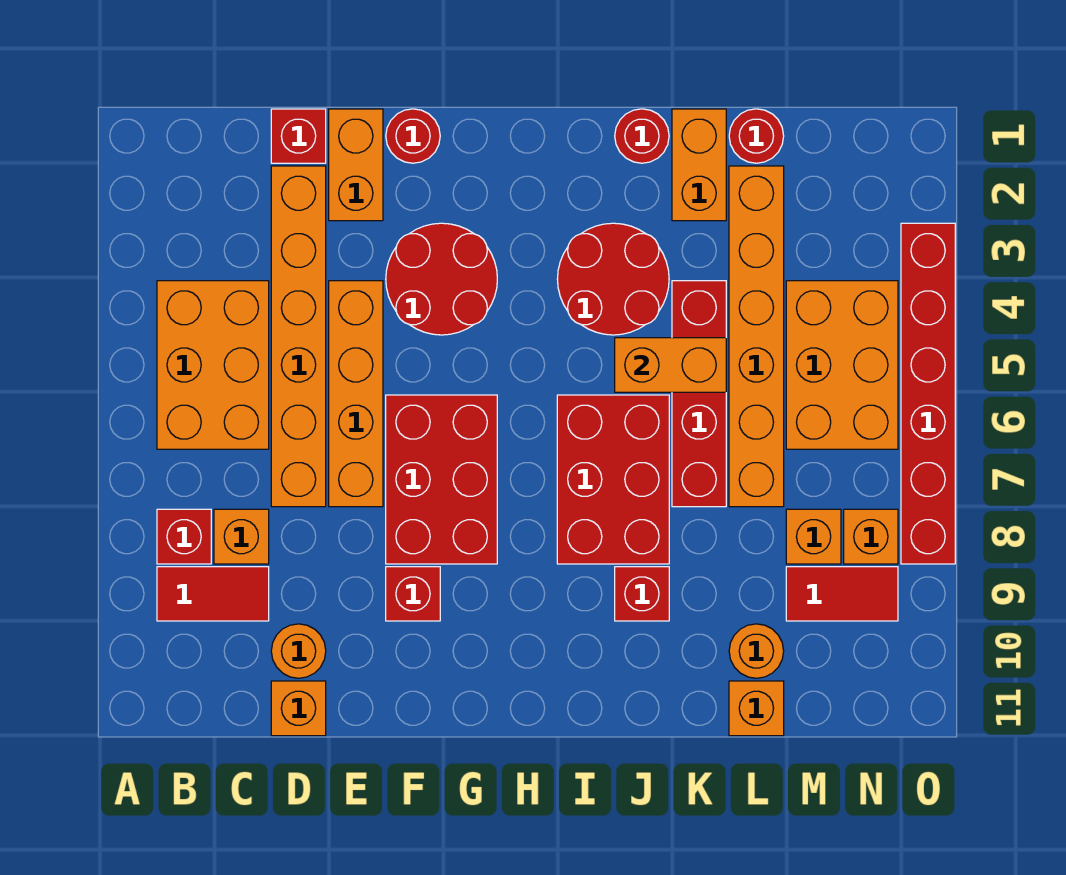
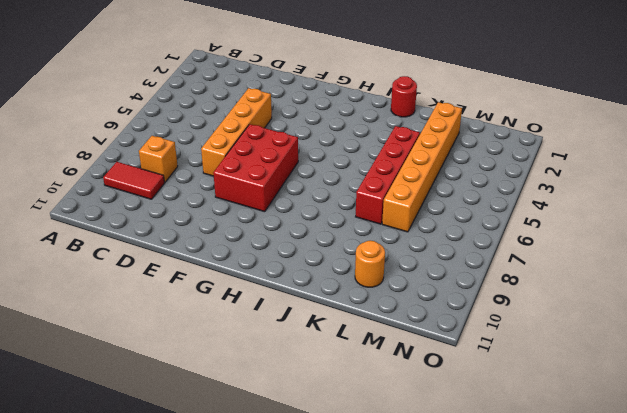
none -> orange brick B4:C6 level 1
none -> red brick B8 level 1
none -> red brick D1 level 1
none -> orange brick D2:D7 level 1

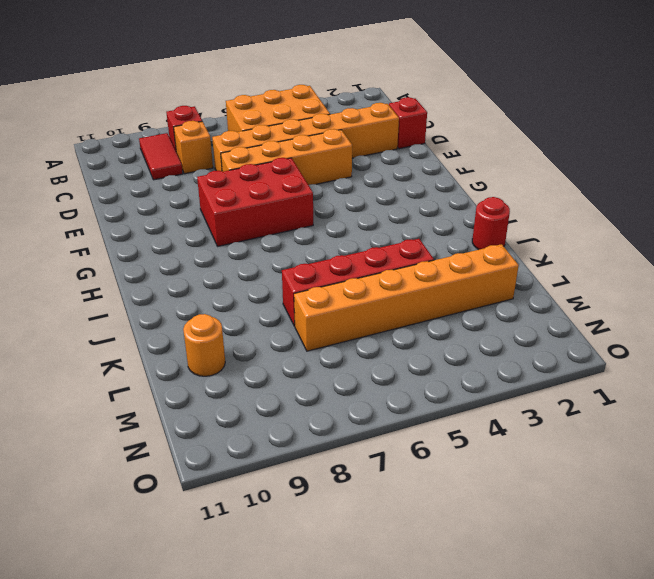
none -> orange round brick D10 level 1
none -> orange brick D11 level 1
none -> orange brick E1:E2 level 1
none -> red round brick F1 level 1

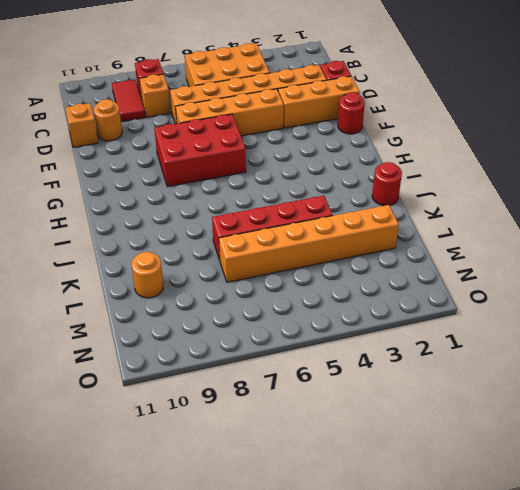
orange brick E1:E3 level 1 -> orange brick E1:E2 level 1
none -> red round brick F3:G4 level 1
none -> red brick F9 level 1
none -> red round brick I3:J4 level 1
none -> red brick I6:J8 level 1

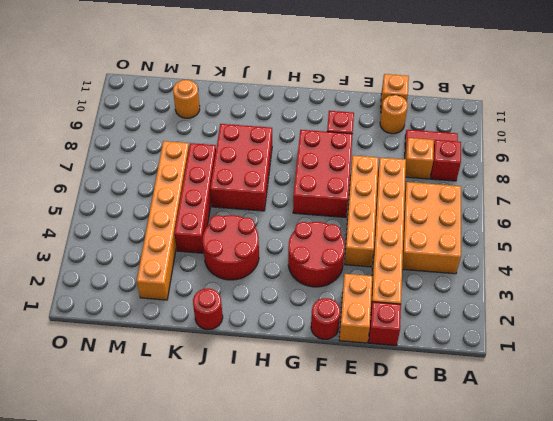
none -> red brick J9 level 1
none -> orange brick K1:K2 level 1
none -> red round brick L1 level 1
none -> orange brick L11 level 1

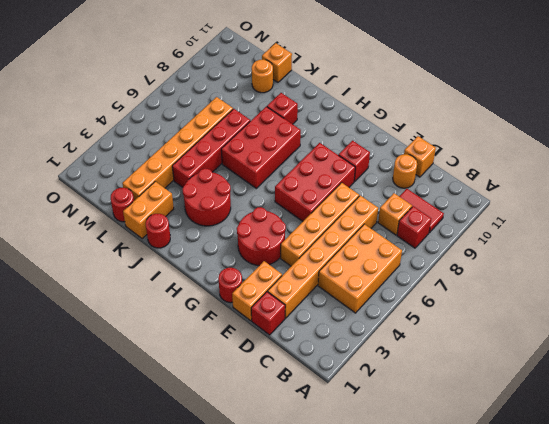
none -> orange brick M4:N6 level 1
none -> orange brick M8 level 1
none -> red tile M9:N9 level 1
none -> orange brick N8 level 1

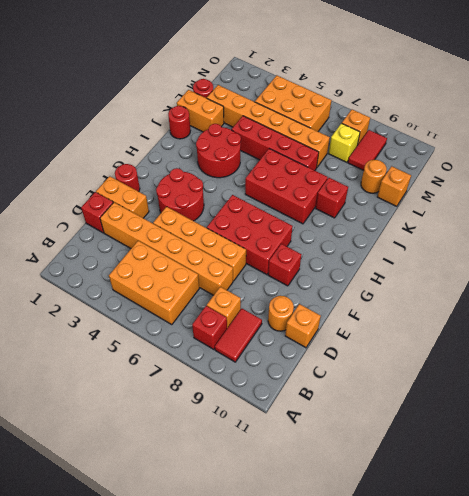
yellow brick M8 level 1 -> orange brick M8 level 1
none -> red brick O3:O8 level 1
none -> orange brick J5:K5 level 2

